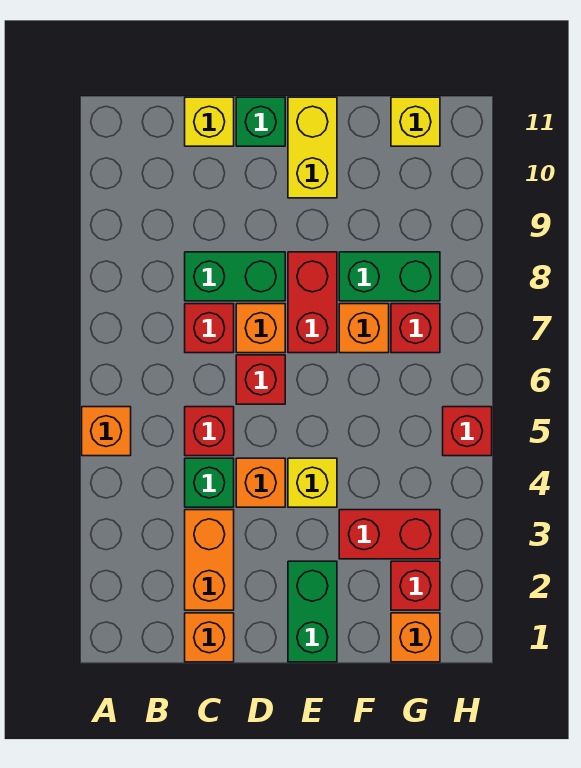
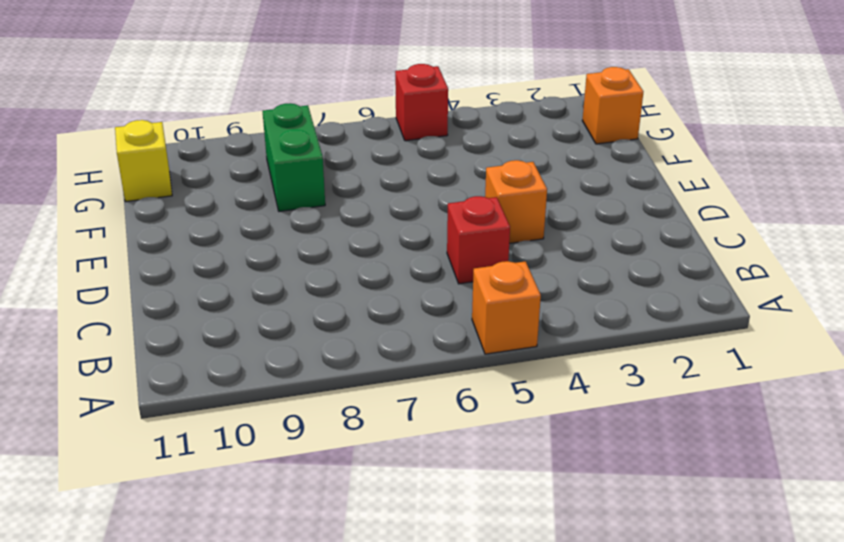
none -> orange brick C1 level 1
none -> orange brick C2:C3 level 1
none -> green brick C4 level 1

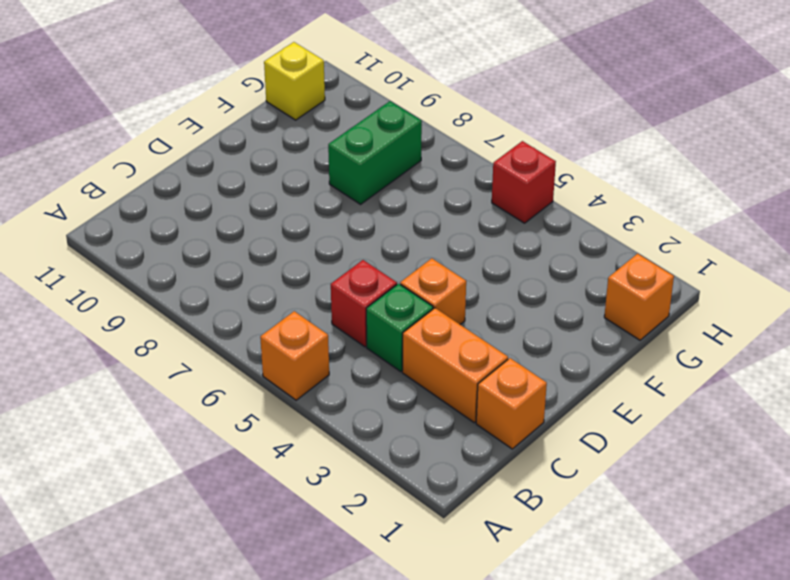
none -> red brick C7 level 1
none -> green brick C8:D8 level 1
none -> yellow brick C11 level 1

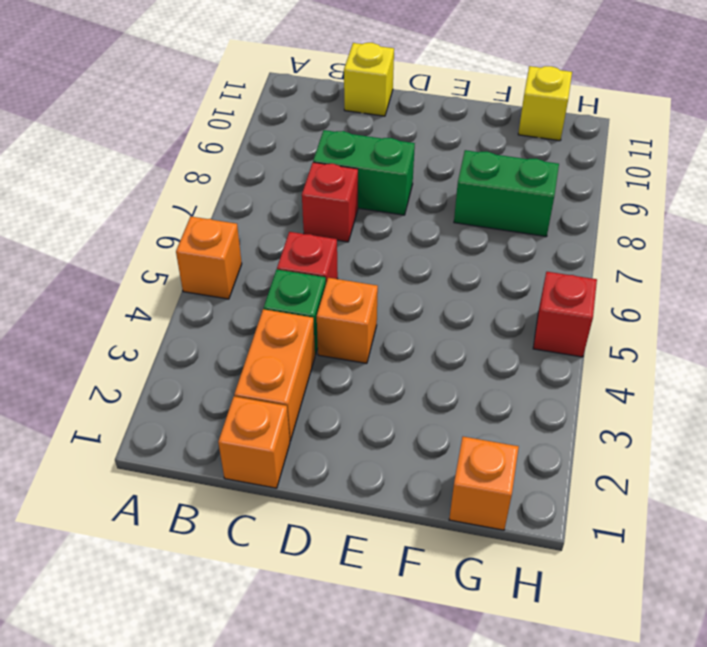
none -> red brick D6 level 1
none -> orange brick D7 level 1
none -> green brick D11 level 1

